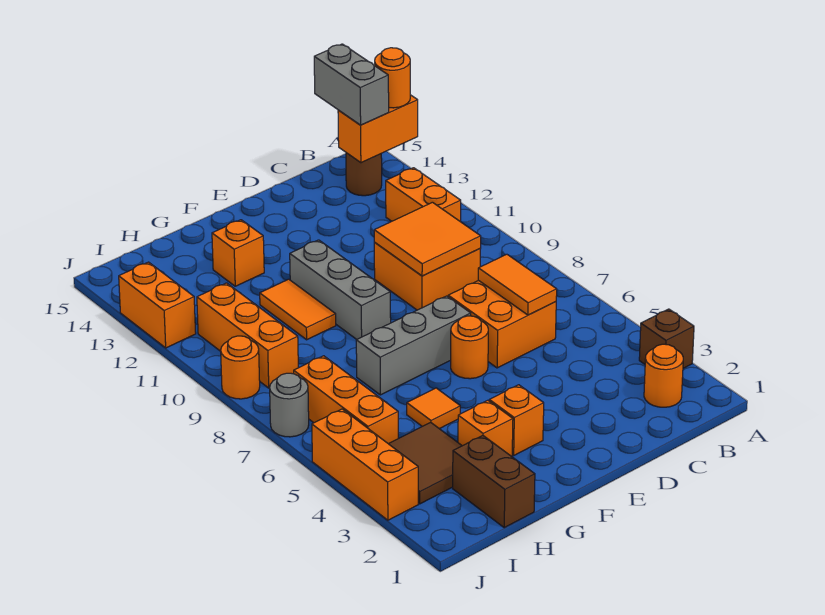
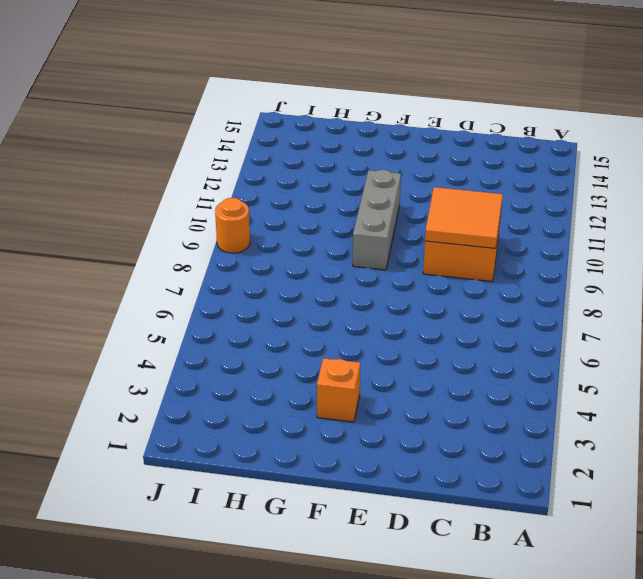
none -> brown brick A3 level 1
none -> orange round brick B2 level 1
none -> orange brick B11:B12 level 1

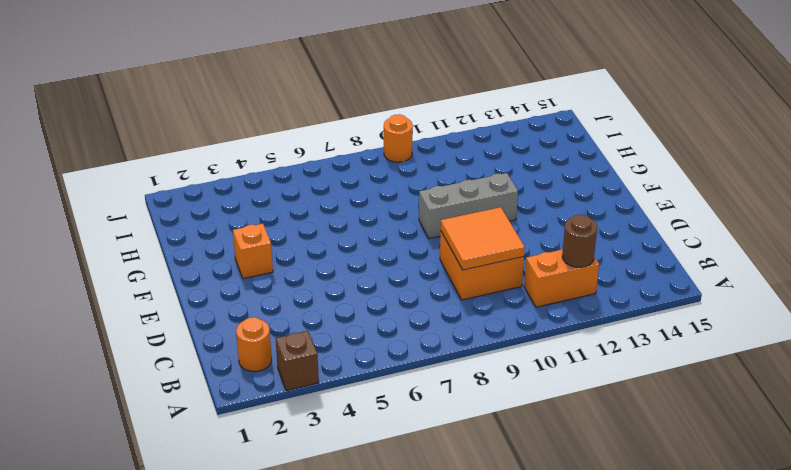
brown round brick B12 level 2 -> brown round brick B14 level 1
none -> orange brick C6:D7 level 1
none -> orange round brick E6 level 1
none -> grey brick E7:G7 level 1

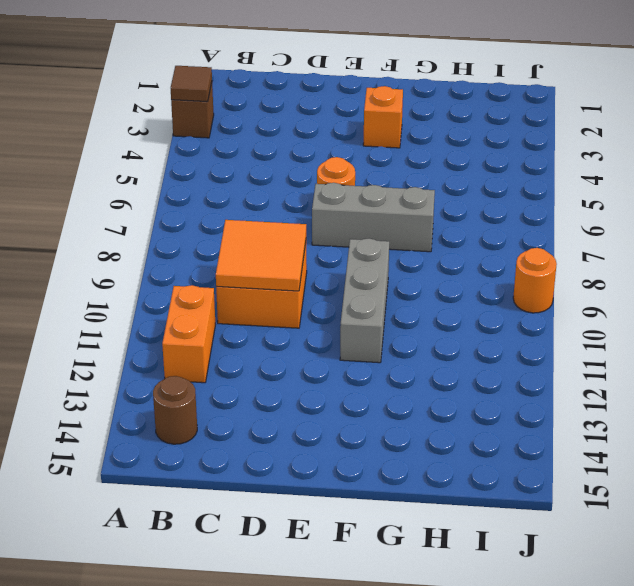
brown tile A3 level 2 -> none
none -> orange round brick B2 level 1
none -> orange brick C6:D7 level 1
none -> orange brick G3 level 1

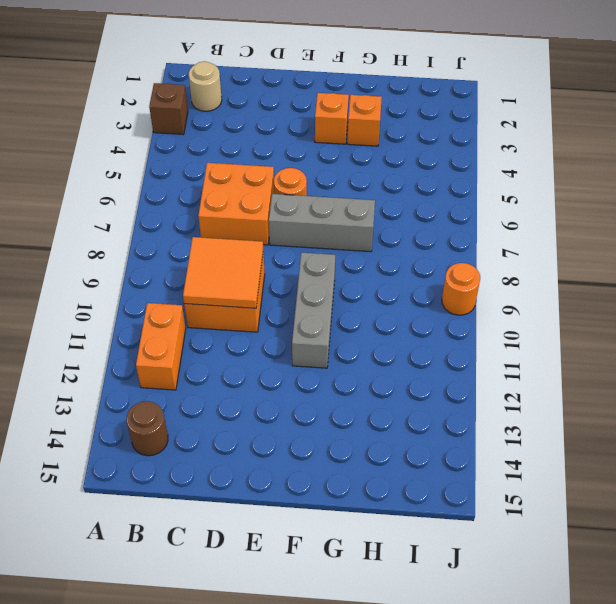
tan round brick B2 level 1 -> orange round brick B2 level 1
none -> orange tile G5 level 1
none -> orange tile G10:G11 level 1
none -> orange brick G13 level 1

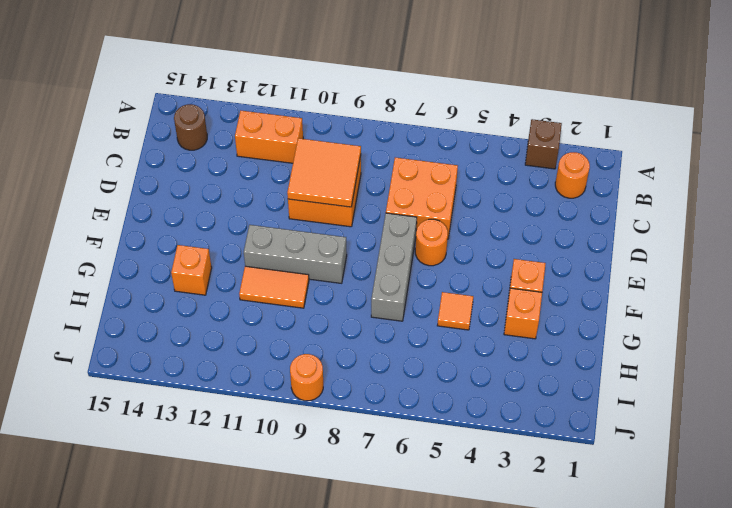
none -> brown brick H1:H2 level 1
none -> brown tile H3:I4 level 1
none -> orange brick I5:I7 level 1

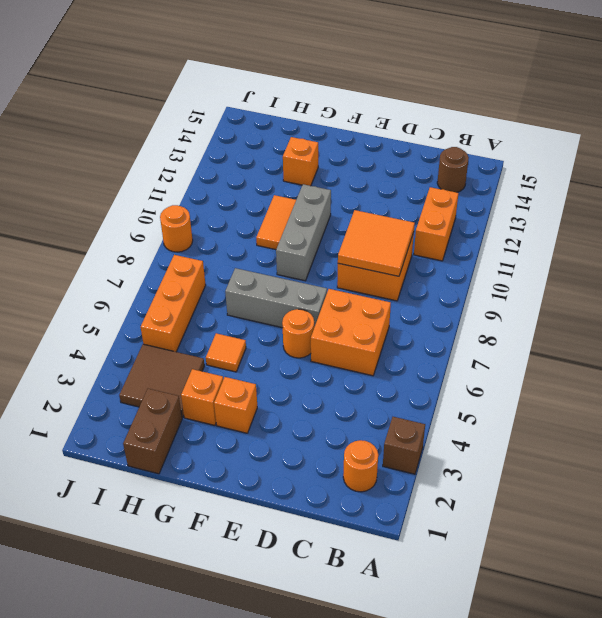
none -> orange brick I9:I11 level 1
none -> orange brick J3:J5 level 1
none -> grey round brick J7 level 1

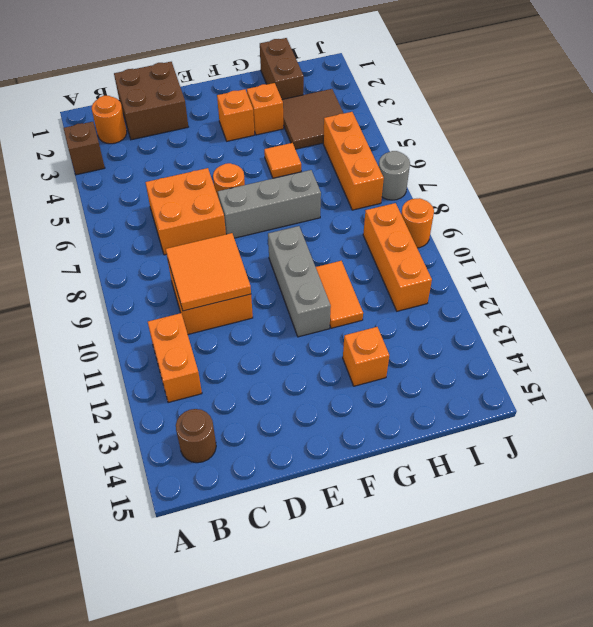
brown brick C1:D2 level 1 -> none
none -> orange brick J3:J5 level 1
none -> orange brick J12:J13 level 1
none -> orange brick A14:B14 level 2

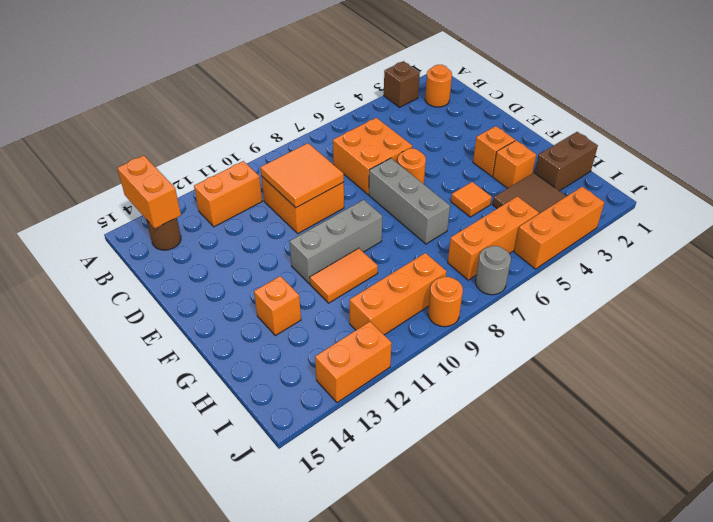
none -> orange tile C6:C7 level 2
none -> orange round brick A14 level 3
none -> grey brick B14:B15 level 3

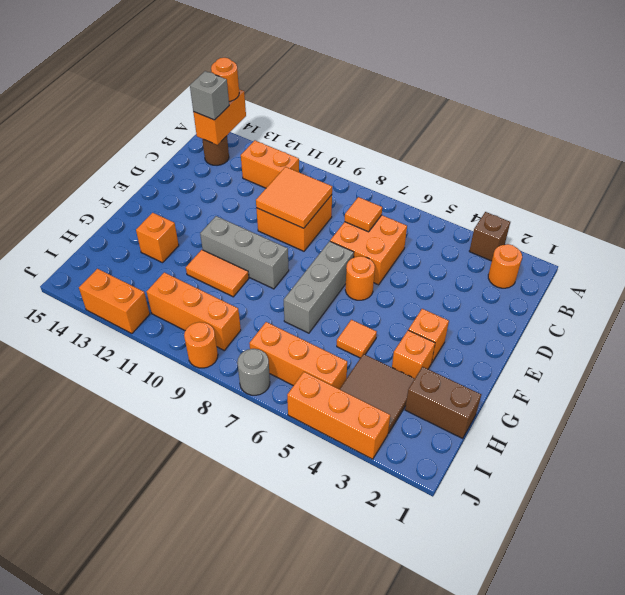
grey brick B14 level 3 -> grey brick B14:B15 level 3
orange tile C7 level 2 -> orange tile C6:C7 level 2

